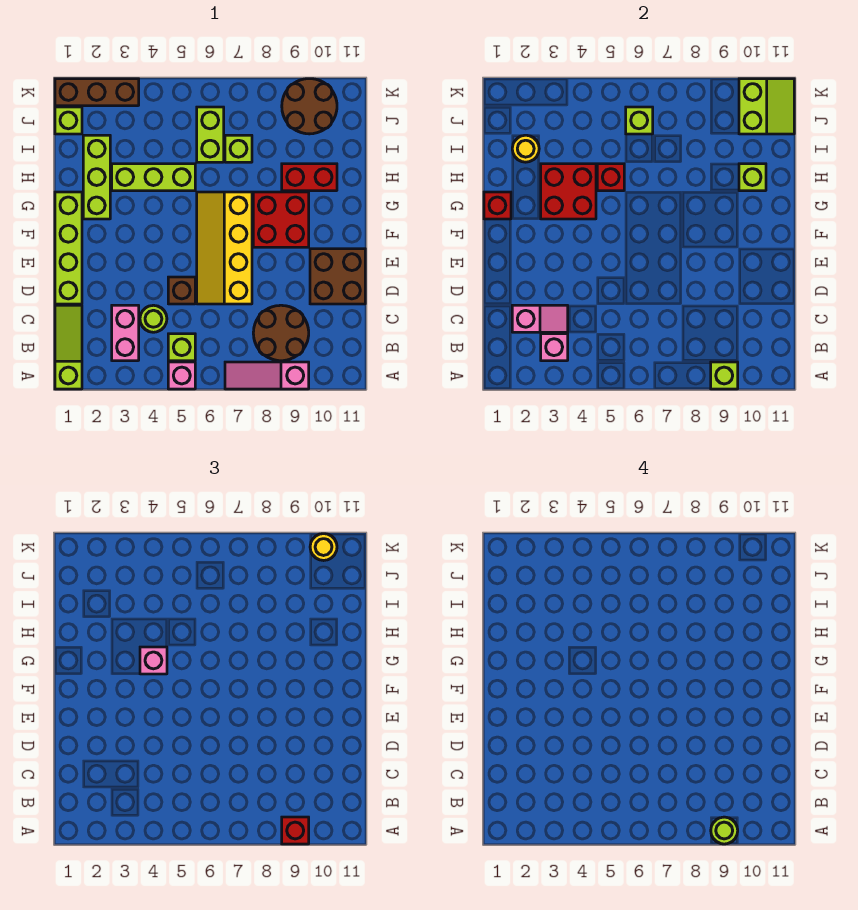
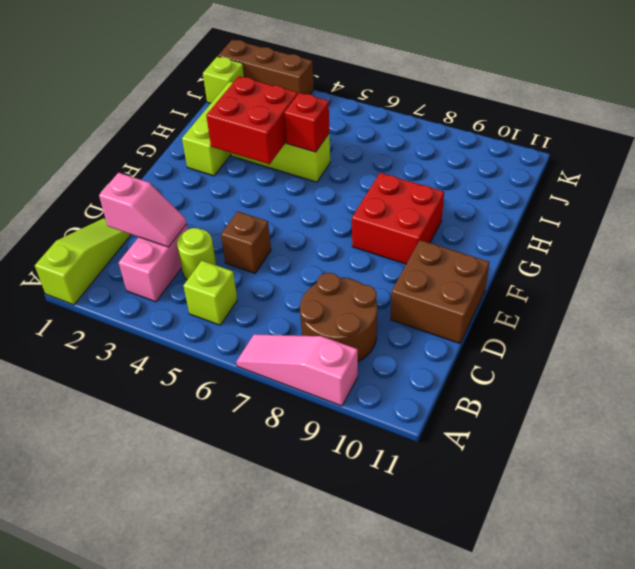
none -> pink brick A5 level 1
none -> lime brick D1:G1 level 1
none -> yellow slope D6:G7 level 1 top 7
none -> red brick H9:H10 level 1

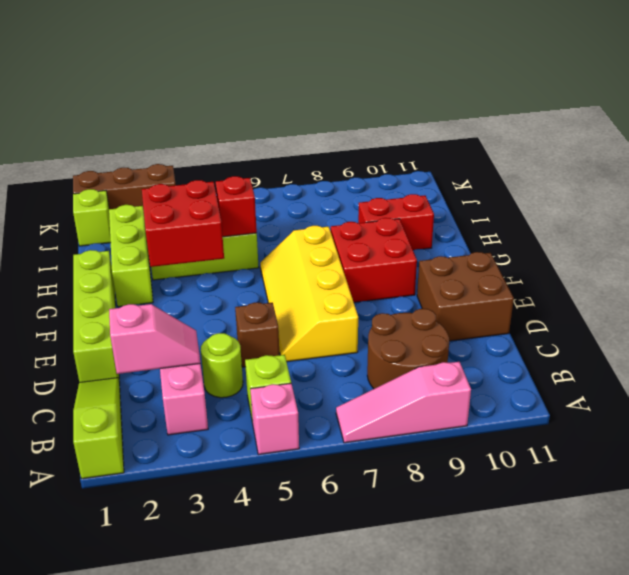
none -> lime brick I6:J6 level 1
none -> lime brick I7 level 1
none -> brown round brick J9:K10 level 1
none -> lime brick A9 level 2

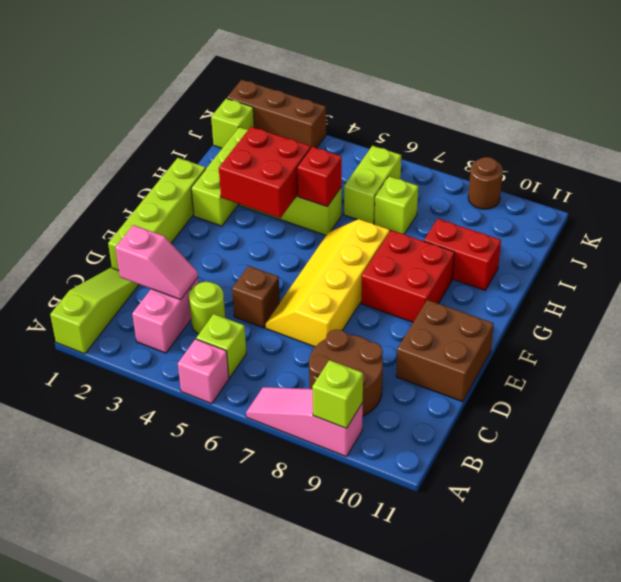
brown round brick K9 level 1 -> brown round brick J9:K10 level 1
none -> pink brick B3 level 2
none -> red brick G1 level 2
none -> lime brick H10 level 2
none -> yellow round brick I2 level 2

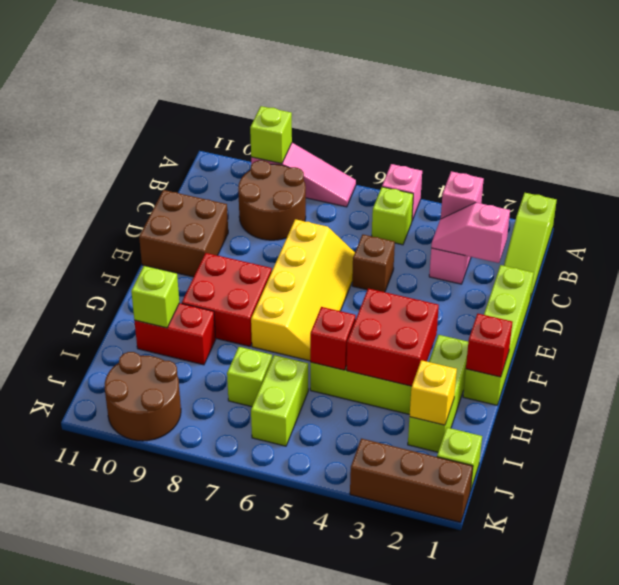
yellow brick I2 level 2 -> yellow round brick I2 level 2
none -> lime round brick C4 level 1
none -> lime brick J6 level 2
none -> lime slope J10:K11 level 2 top 10
none -> red brick A9 level 3

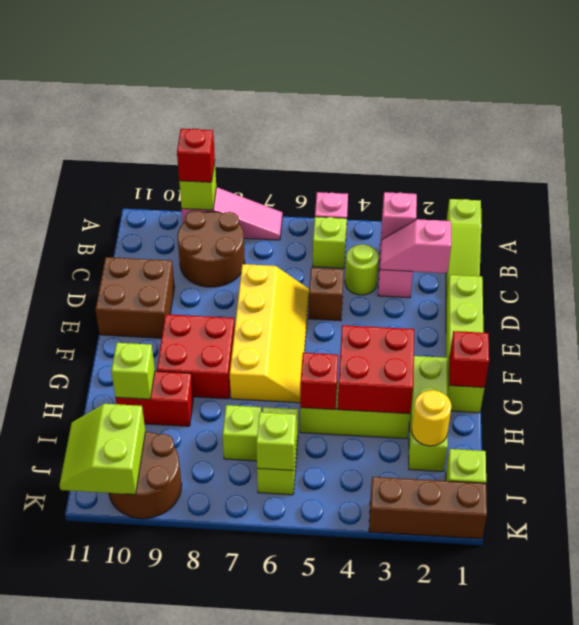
none -> pink brick G4 level 3
none -> yellow round brick K10 level 3
none -> lime round brick A9 level 4

